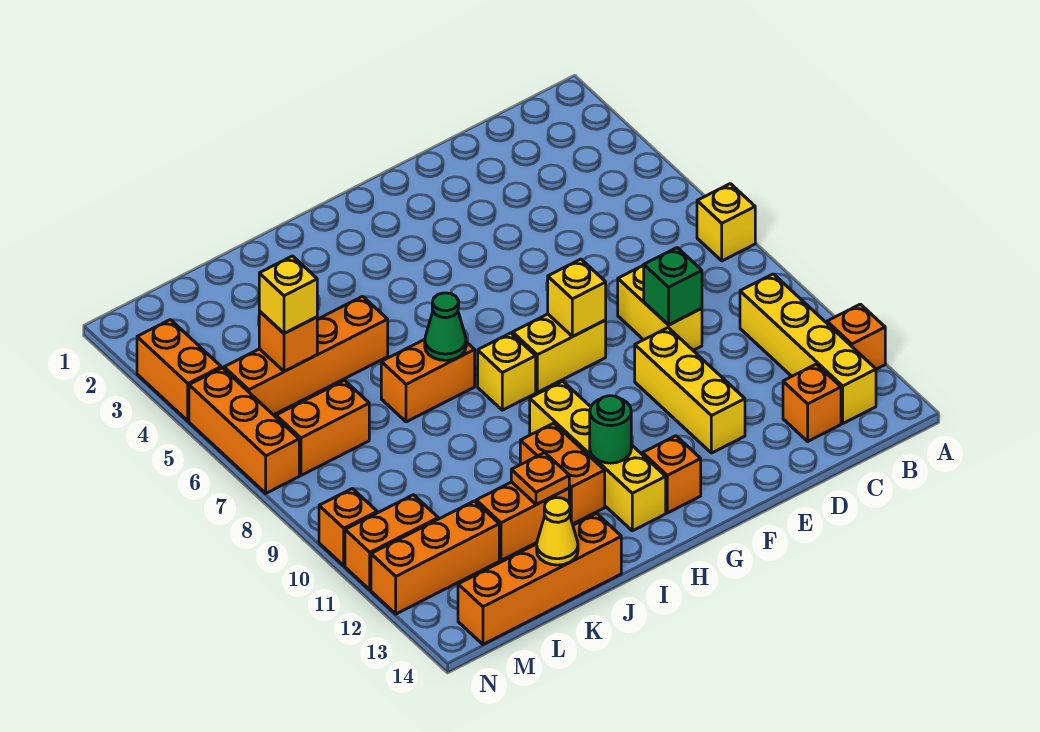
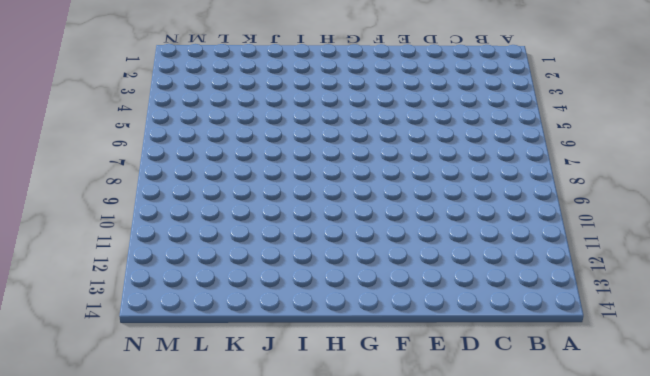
none -> yellow brick A7 level 1
none -> orange brick A12 level 1
none -> yellow brick B10:B13 level 1

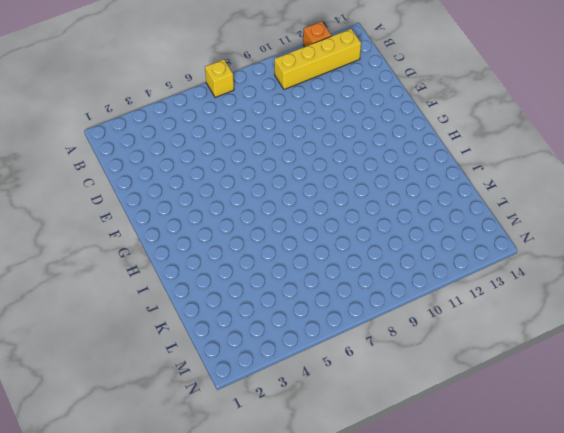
none -> orange brick C13 level 1
none -> yellow brick D8:D9 level 1
none -> yellow brick E10:E12 level 1

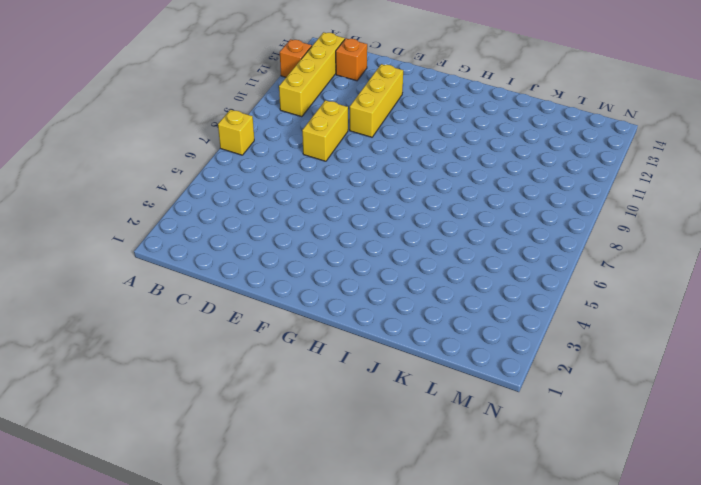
none -> yellow brick F8:G8 level 1
none -> orange brick G13 level 1
none -> yellow brick H8 level 1

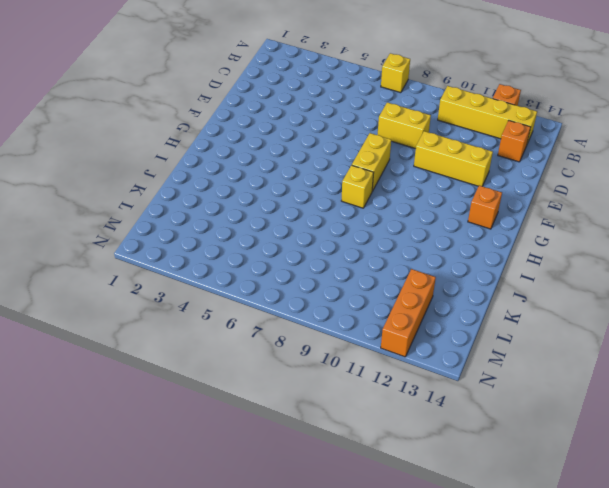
none -> yellow brick H10:H13 level 1
none -> orange brick I7:J7 level 1
none -> orange brick I11:I12 level 1

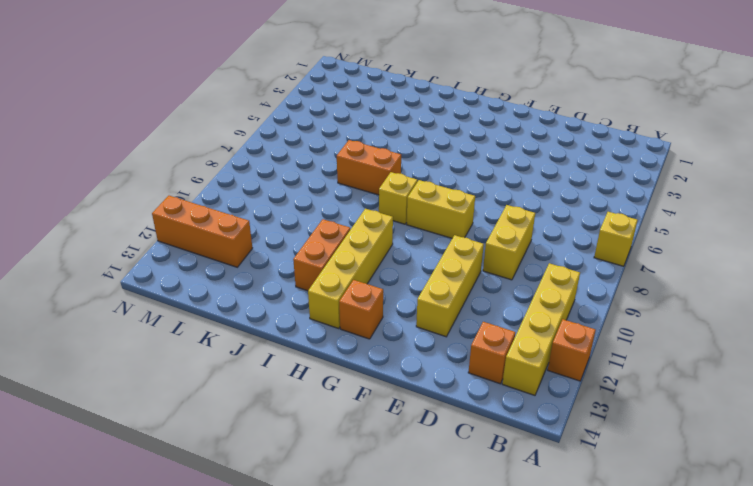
none -> orange brick J5:M5 level 1
none -> orange brick J12:K12 level 1
none -> orange brick J14:M14 level 1

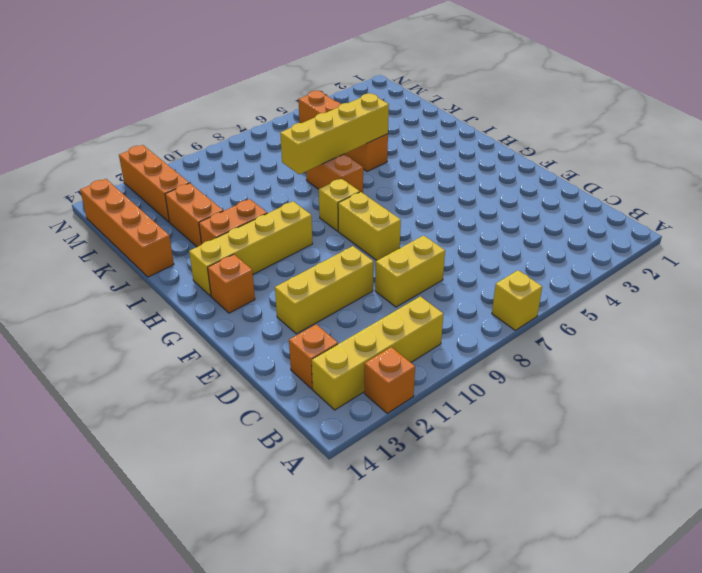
yellow brick J5:J8 level 2 -> none
none -> orange brick L7:M7 level 1
none -> orange brick M11:N11 level 1
none -> orange brick N3:N4 level 1

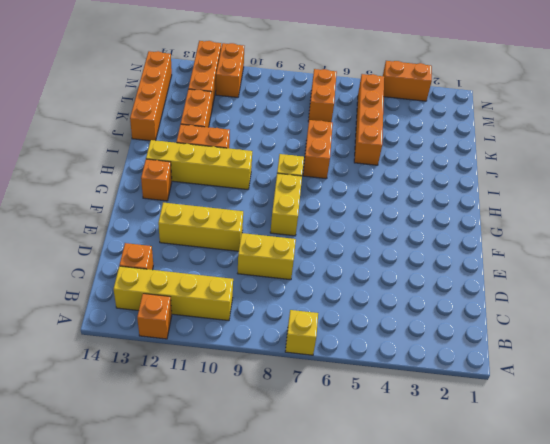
none -> orange brick N5:N7 level 1
none -> orange brick N10 level 1
none -> green brick D9 level 2

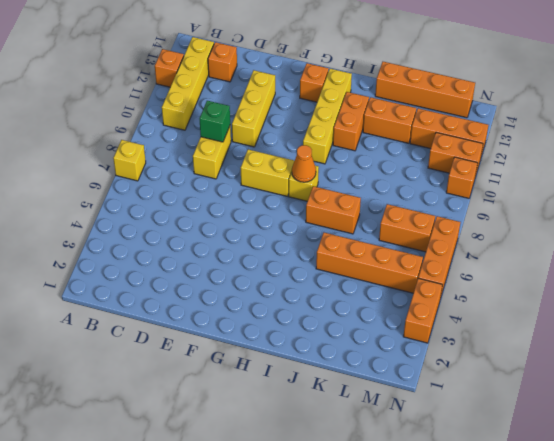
orange cone H8 level 2 -> none
none -> yellow brick F8 level 2
none -> green round brick H12 level 2
none -> green cone I7 level 2

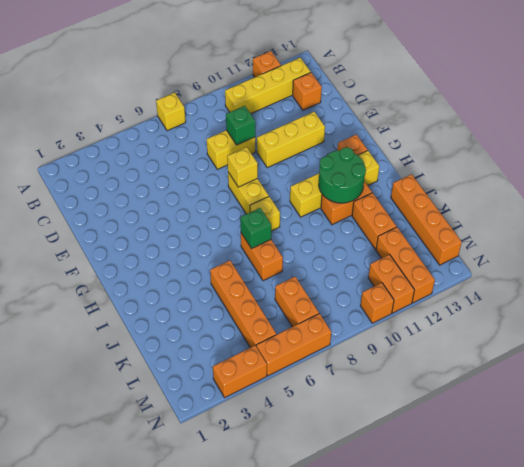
green round brick H11:I12 level 2 -> green round brick H12 level 2
green brick I7 level 2 -> green cone I7 level 2
none -> orange plate J12 level 2
none -> yellow cone K14 level 2
none -> orange brick L5 level 2

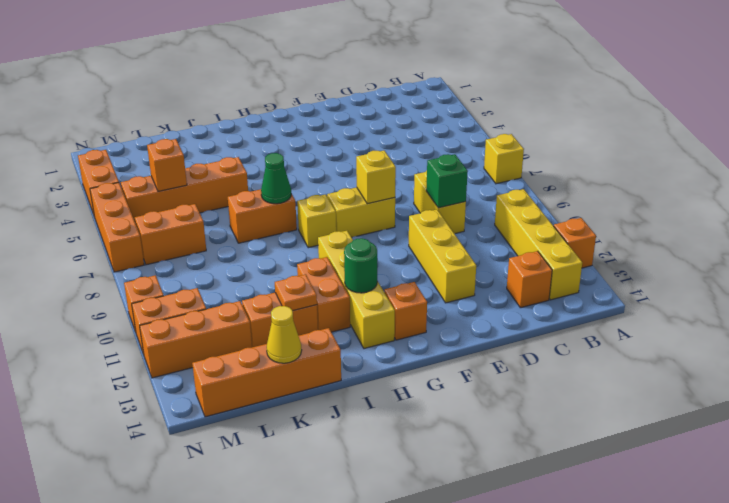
none -> yellow brick L5 level 3

